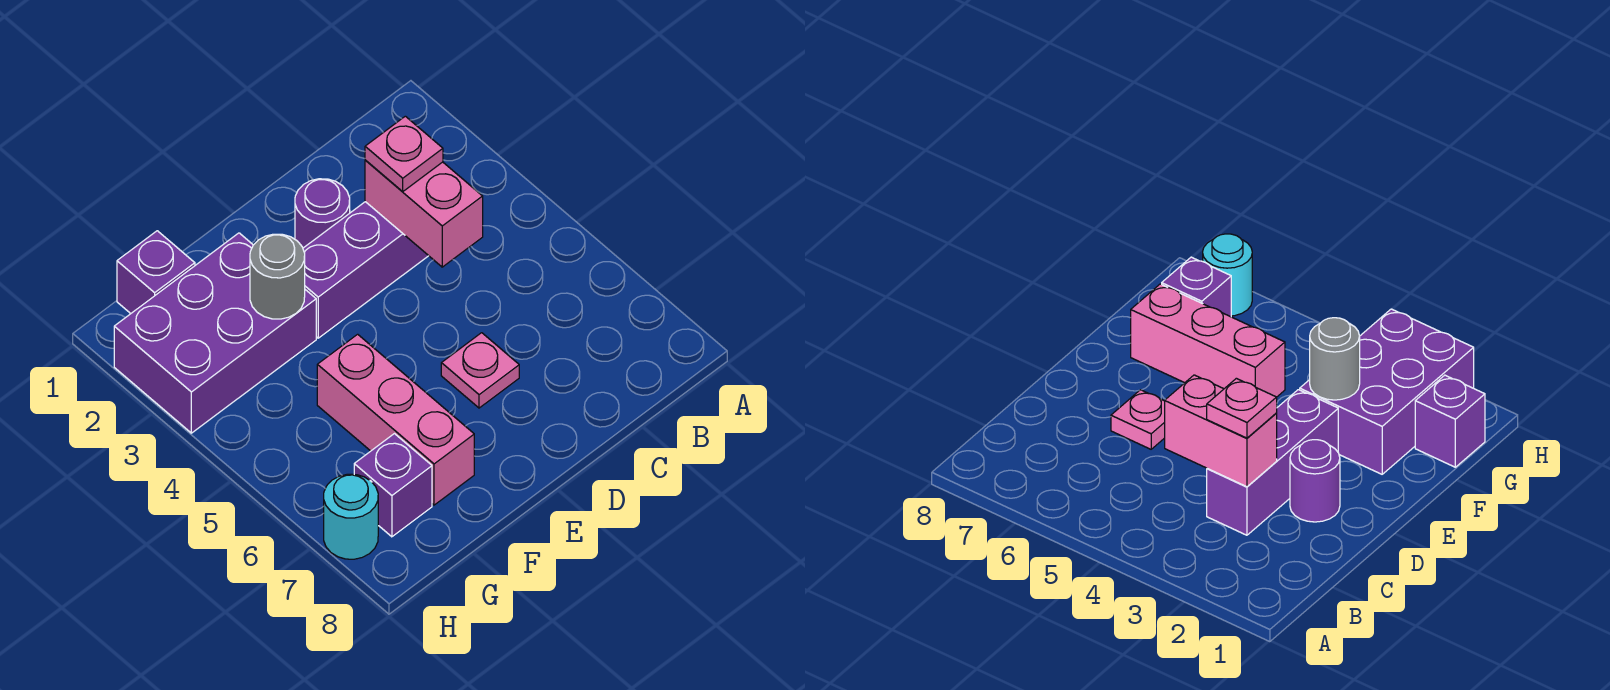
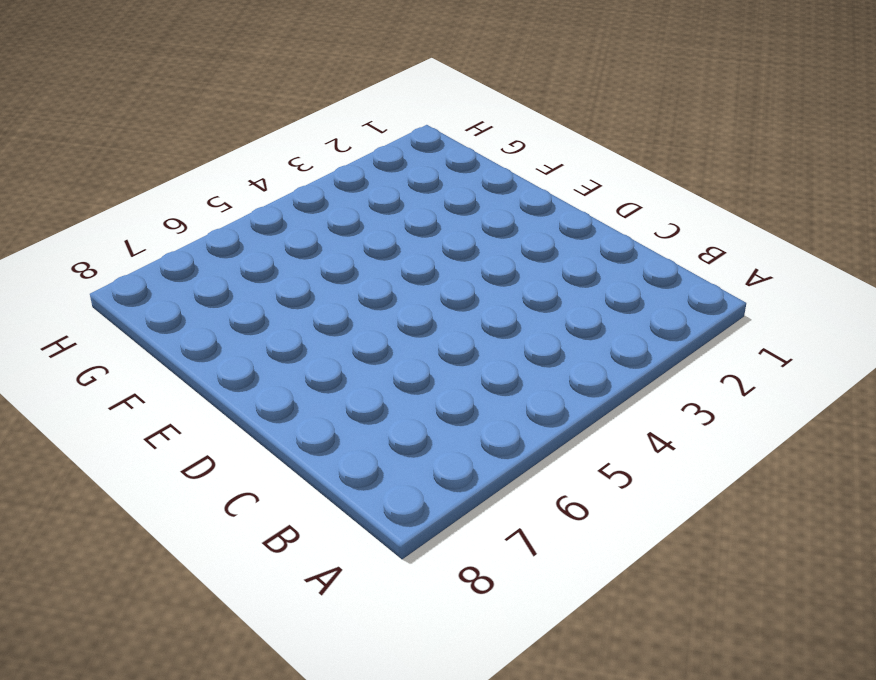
none -> purple brick C3:E3 level 1
none -> purple round brick D2 level 1

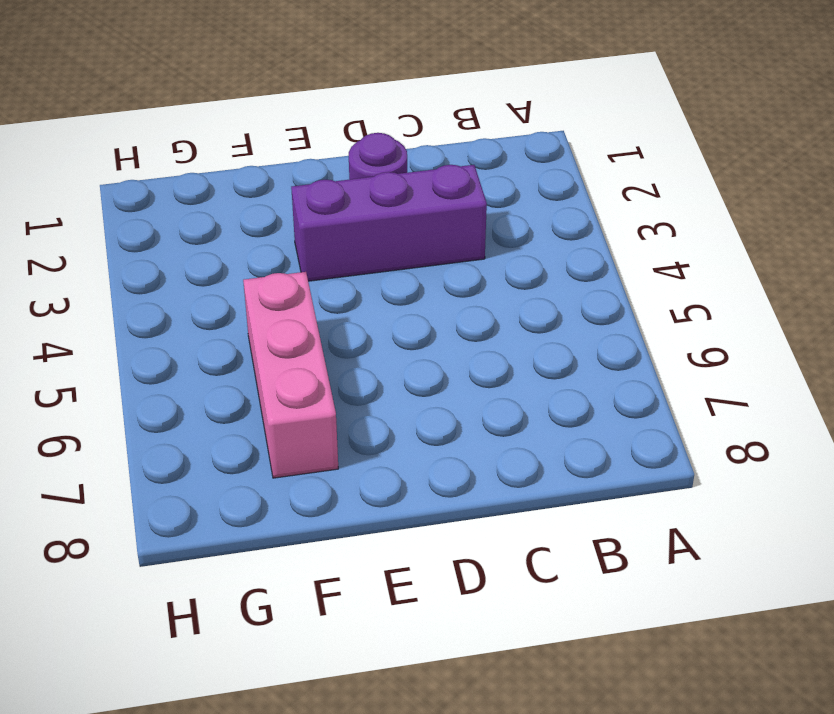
none -> pink plate D6 level 1
none -> purple brick F2:H3 level 1

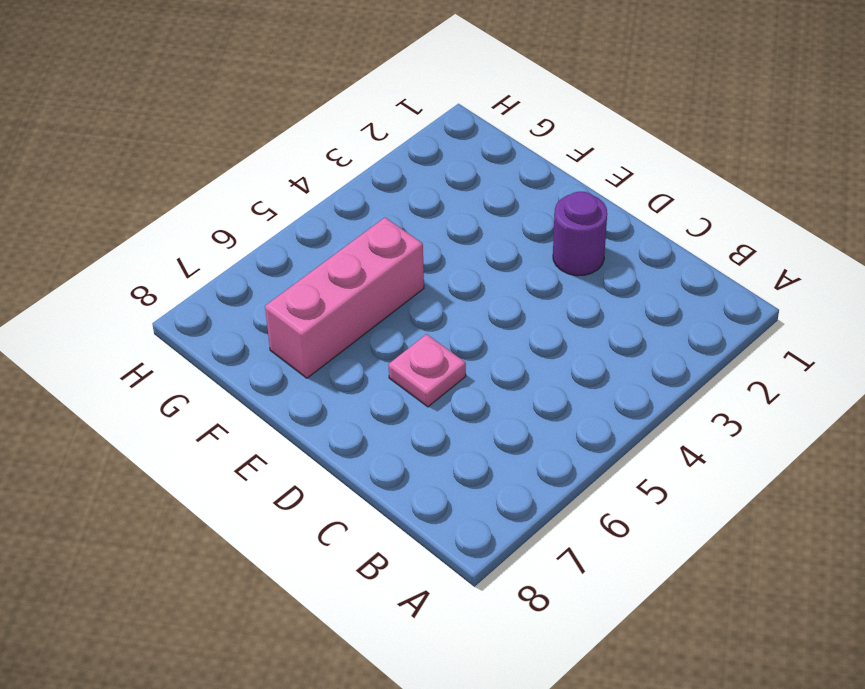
none -> purple brick C3:E3 level 1
none -> purple brick F2:H3 level 1

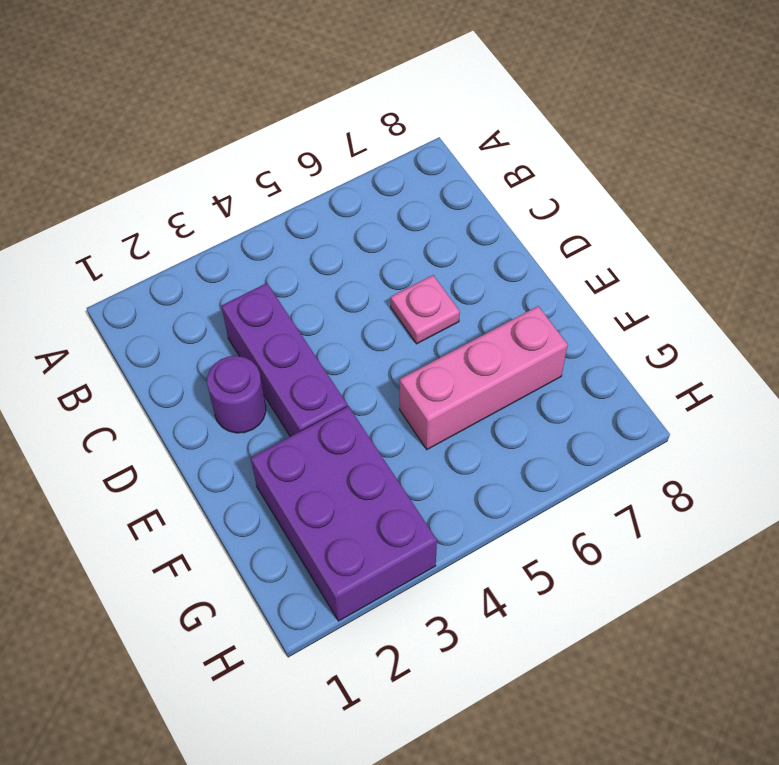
none -> purple brick G1 level 1
none -> purple brick G7 level 1

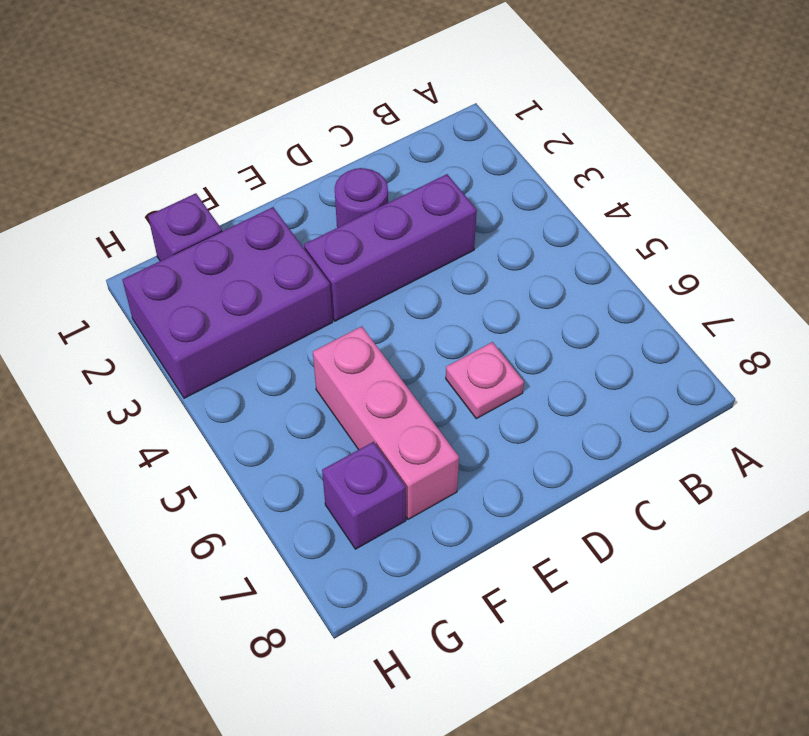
none -> cyan round brick H7 level 1
none -> pink brick C3:C4 level 2

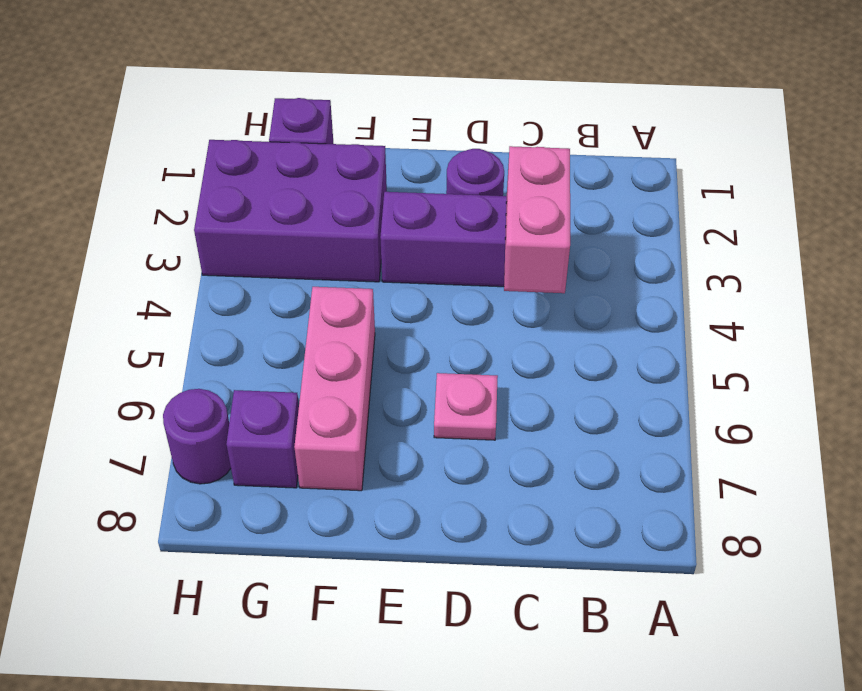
purple round brick H7 level 1 -> cyan round brick H7 level 1
none -> grey round brick F3 level 2
none -> pink plate C3 level 3

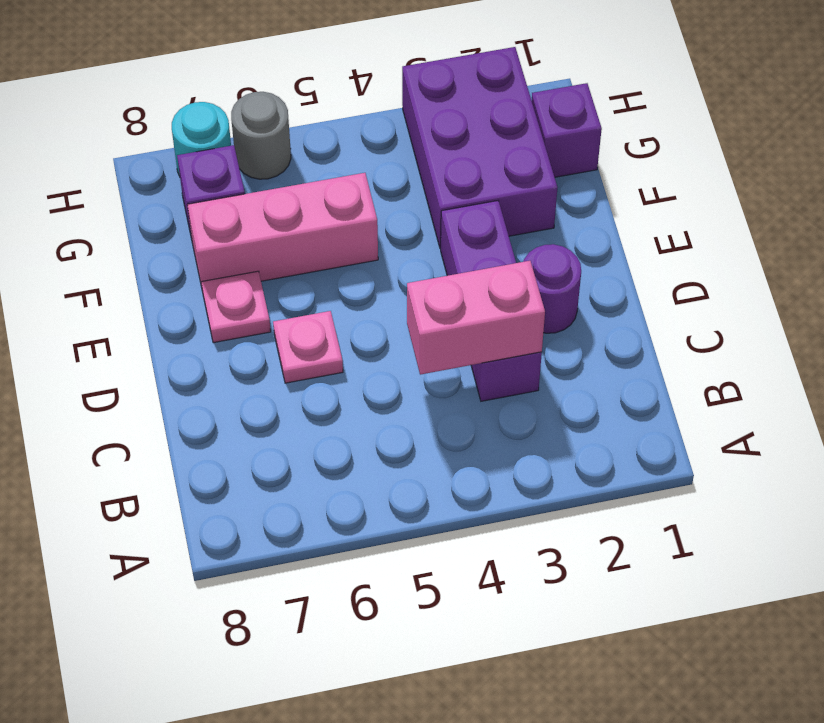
pink plate E7 level 1 -> pink plate C3 level 3
grey round brick H6 level 1 -> grey round brick F3 level 2

